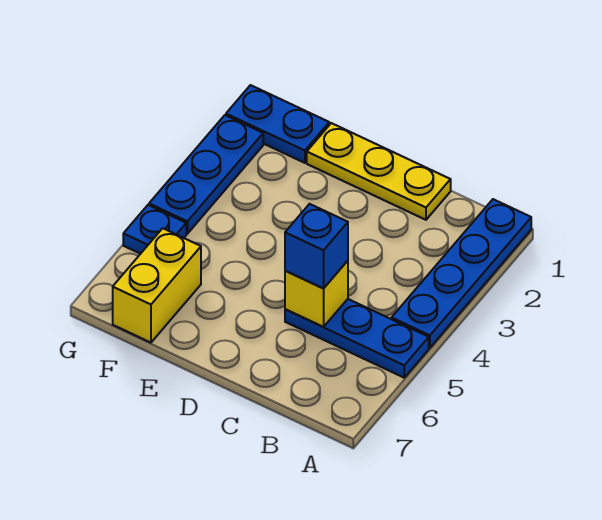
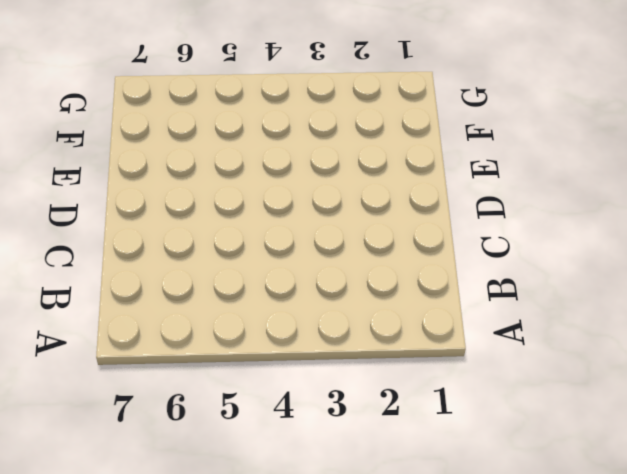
none -> blue plate A1:A4 level 1
none -> blue plate A5:C5 level 1

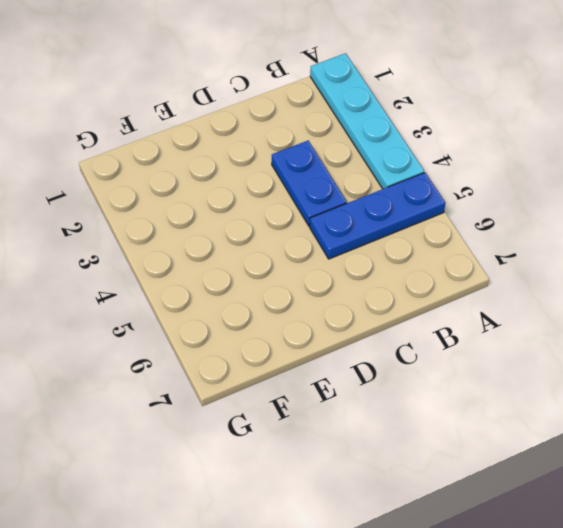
cyan plate A1:A4 level 1 -> blue plate A1:A4 level 1
blue plate C3:C4 level 1 -> blue plate F1:G1 level 1
none -> yellow plate C1:E1 level 1
none -> yellow brick F6:F7 level 1

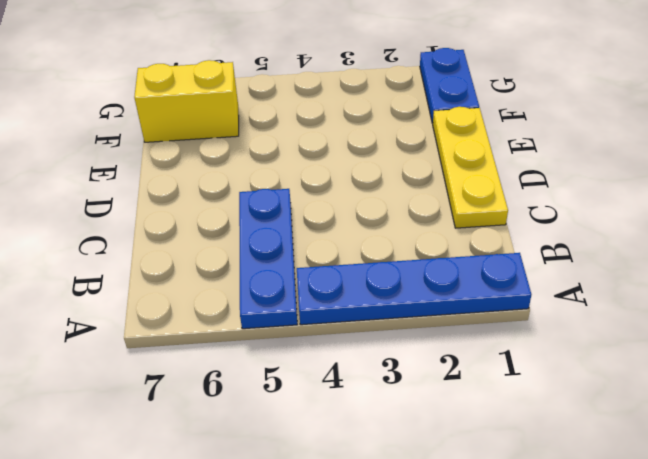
none -> blue plate G2:G4 level 1
none -> blue plate G5 level 1

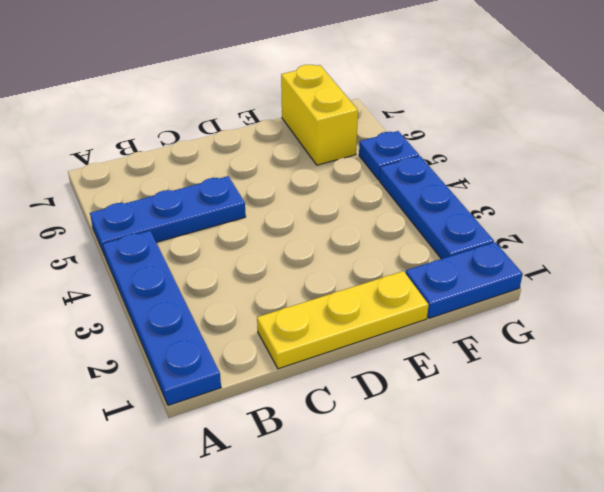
none -> yellow brick C5 level 2
none -> blue brick C5 level 3

